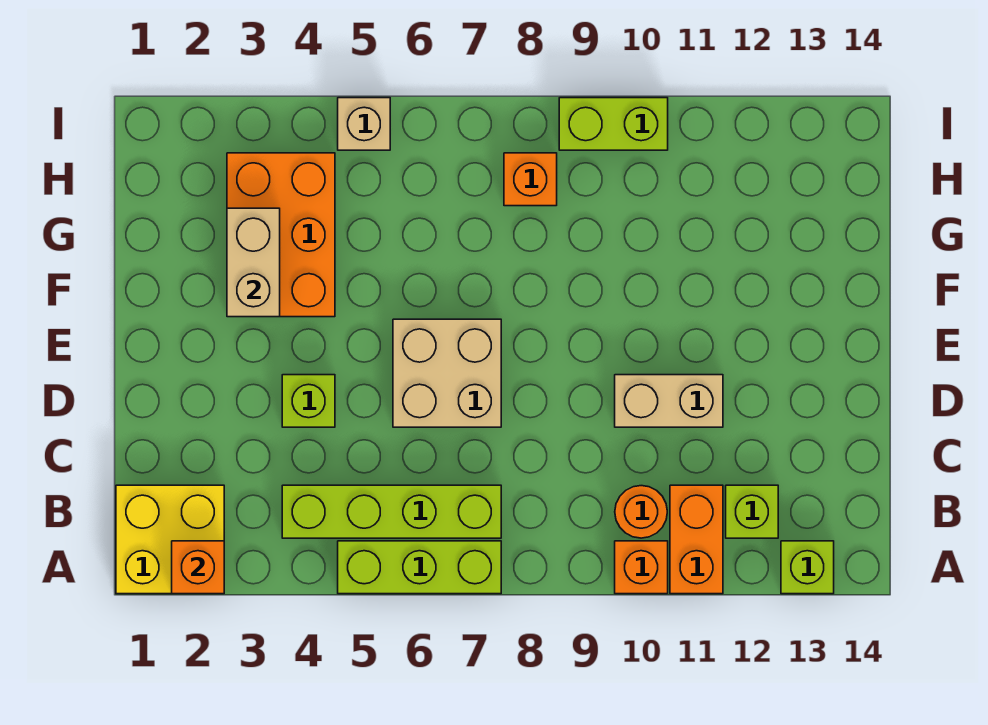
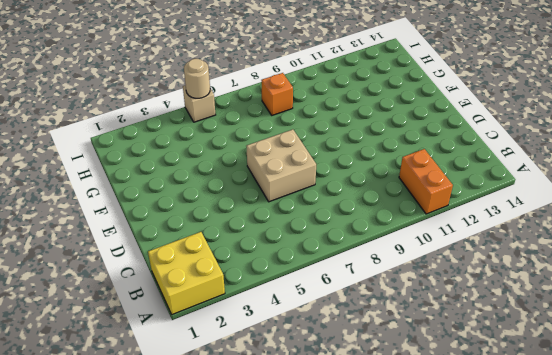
tan round brick I5 level 2 -> none
none -> lime brick A5:A7 level 1
none -> orange brick A10 level 1
none -> lime brick A13 level 1

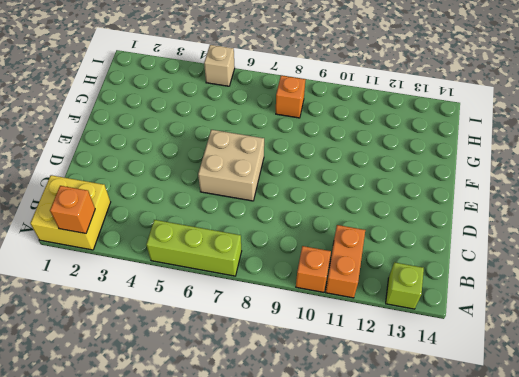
none -> lime brick B4:B7 level 1
none -> orange round brick B10 level 1
none -> lime brick B12 level 1

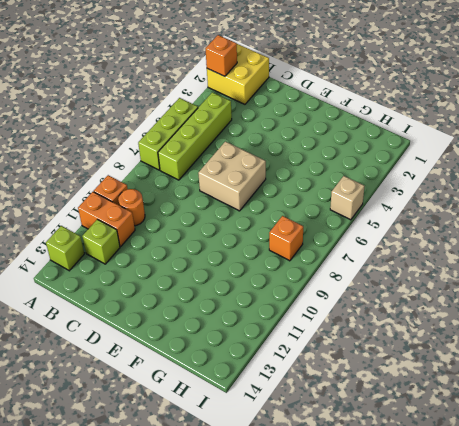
none -> lime brick D4 level 1
none -> tan brick D10:D11 level 1
none -> orange brick F3:H4 level 1

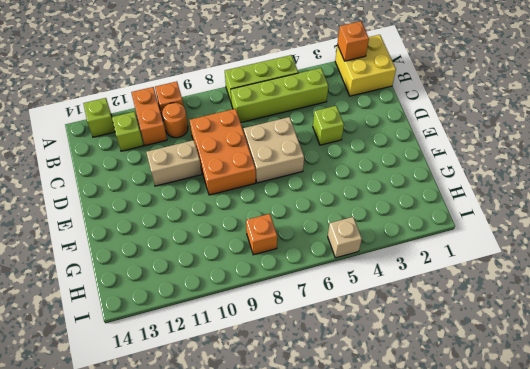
orange brick C8:E9 level 1 -> orange brick F3:H4 level 1
none -> lime brick I9:I10 level 1
none -> tan brick F3:G3 level 2

